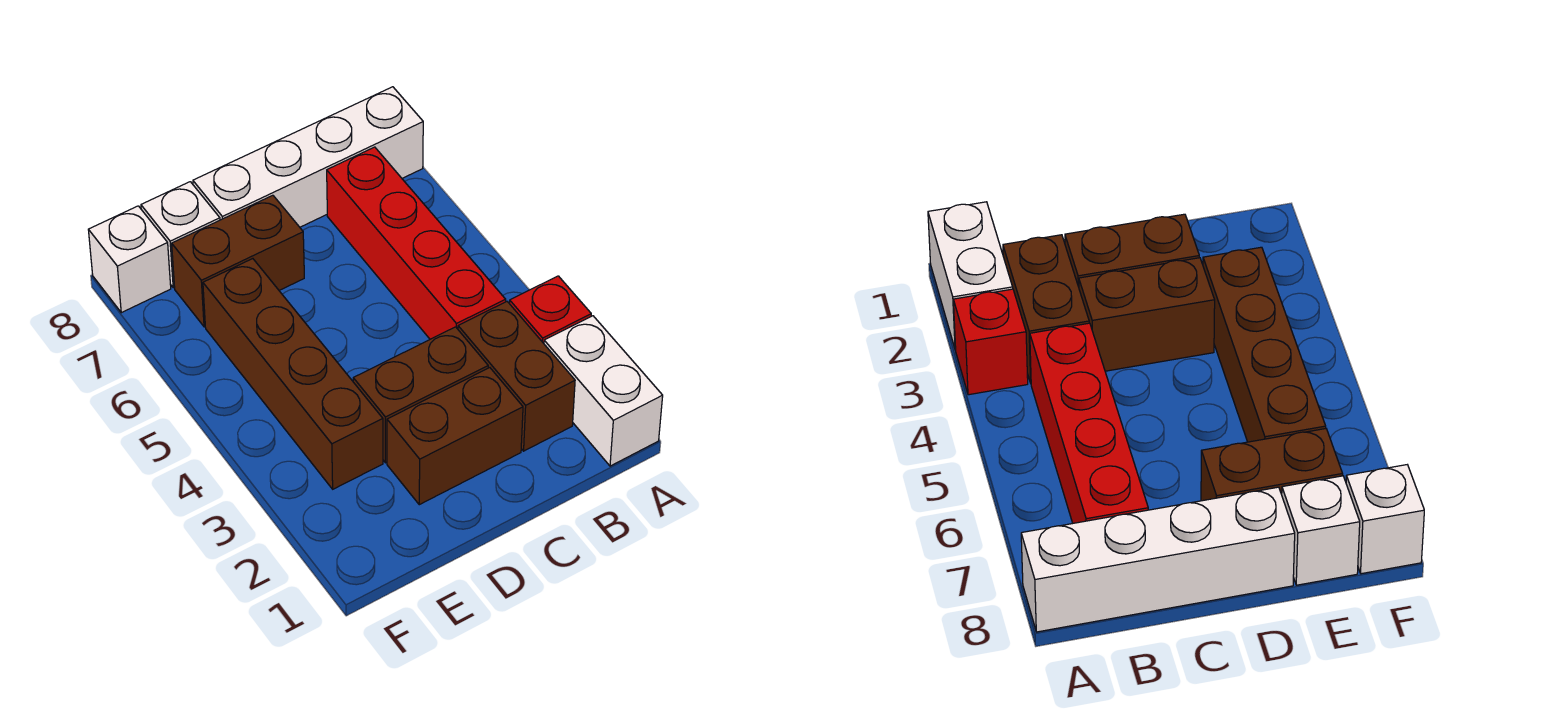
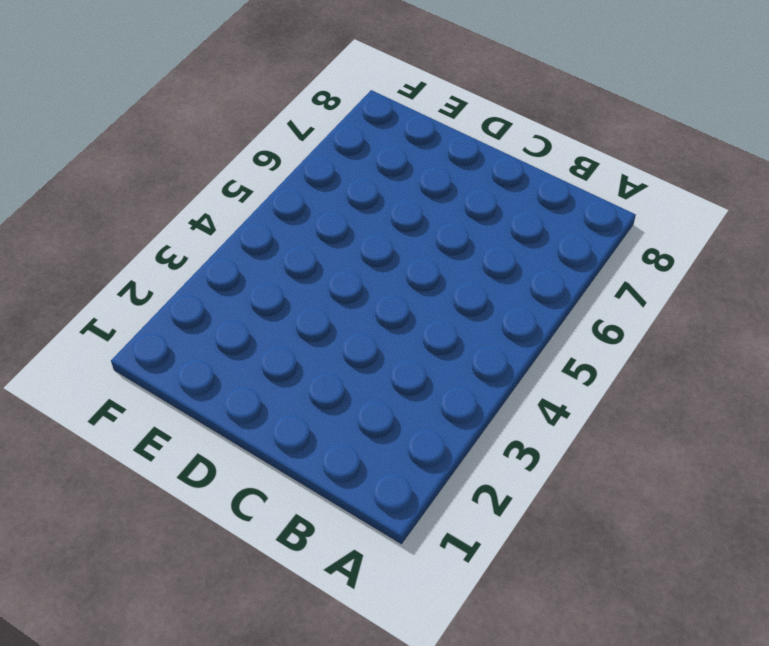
none -> white brick A1:A2 level 1
none -> red brick A3 level 1

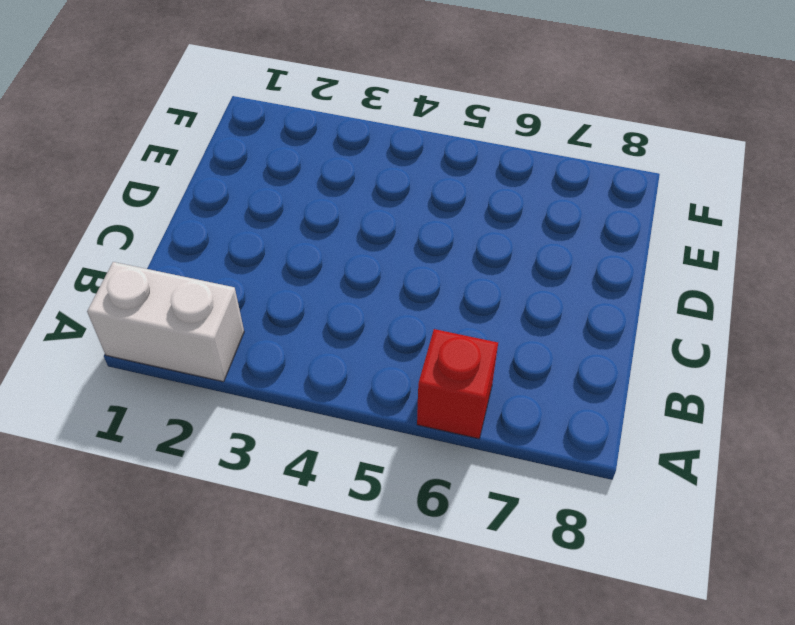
red brick A6 level 1 -> red brick A3 level 1
none -> white brick A8:D8 level 1
none -> brown brick B2:B3 level 1

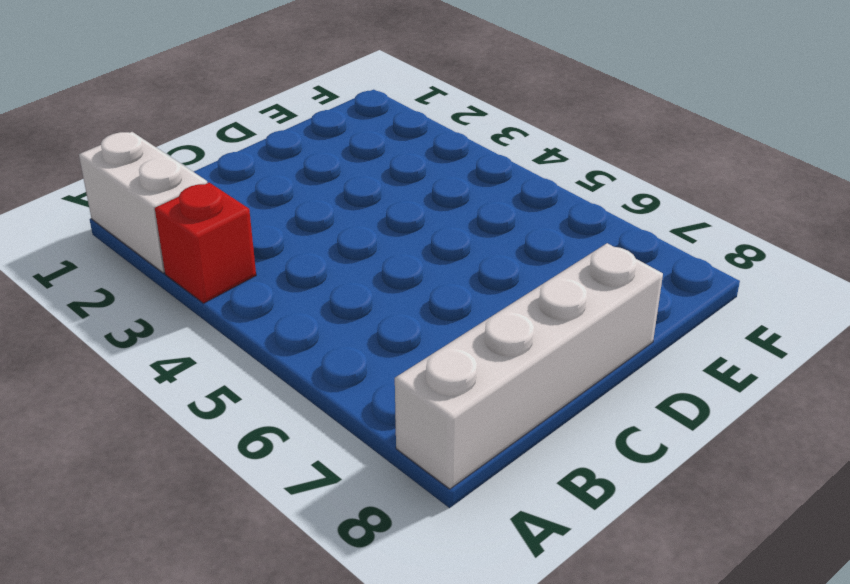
none -> brown brick B2:B3 level 1
none -> red brick B4:B7 level 1

